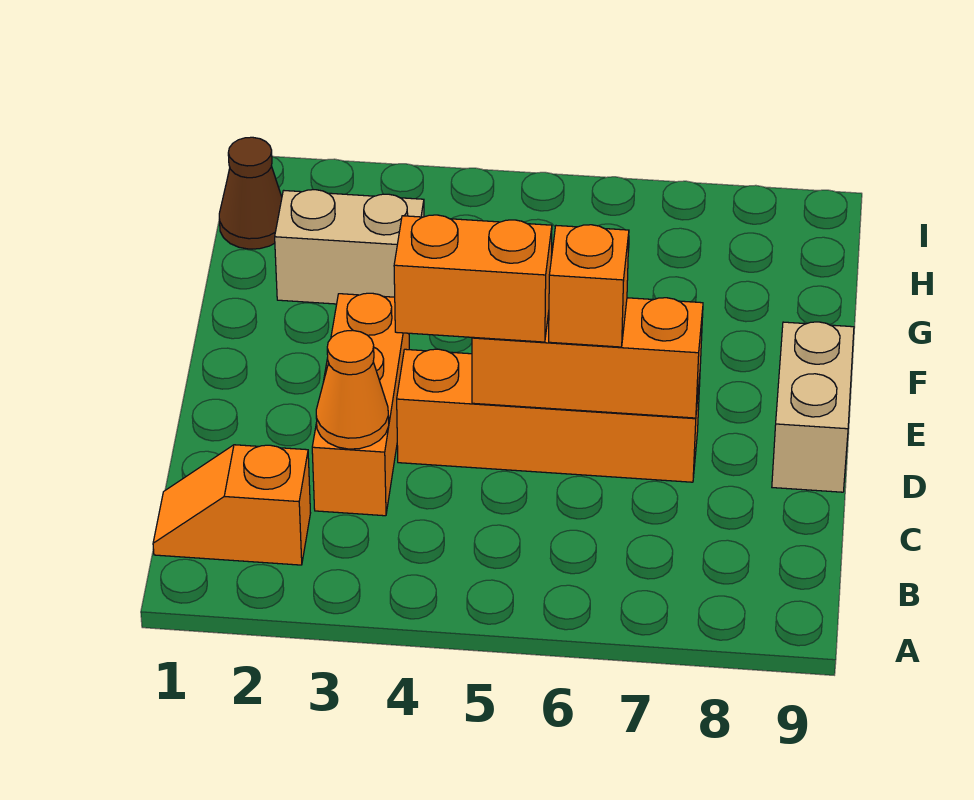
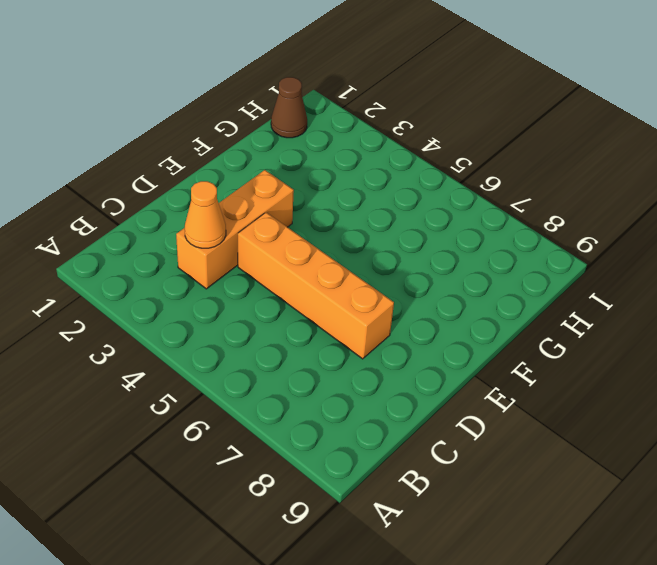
none -> orange slope B1:B2 level 1 top 2
none -> tan brick D9:E9 level 1

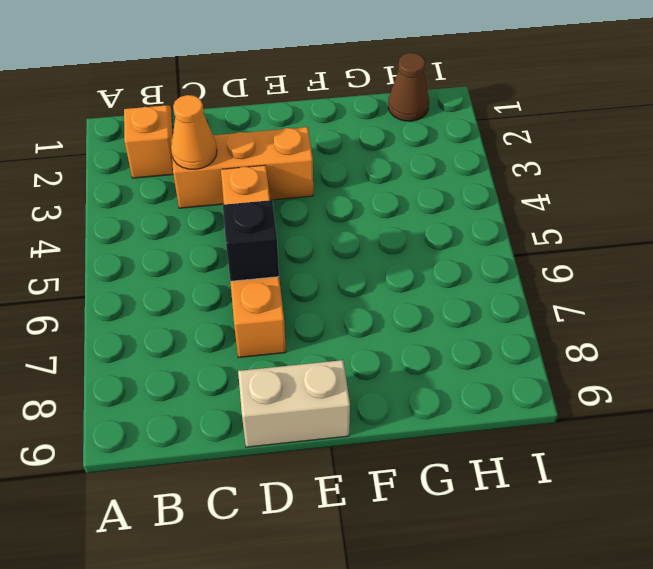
black brick D6 level 2 -> orange brick D5:D7 level 2
none -> tan brick G2:G3 level 1
none -> orange brick D4:D5 level 3

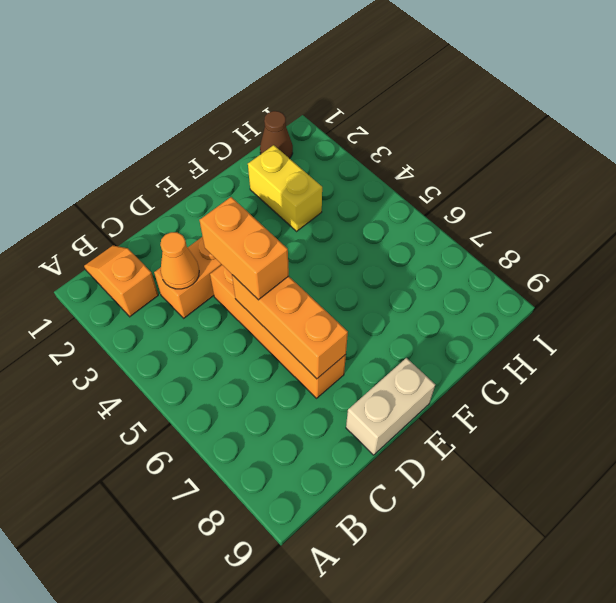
yellow brick G2:G3 level 1 -> tan brick G2:G3 level 1
none -> orange brick D6 level 3

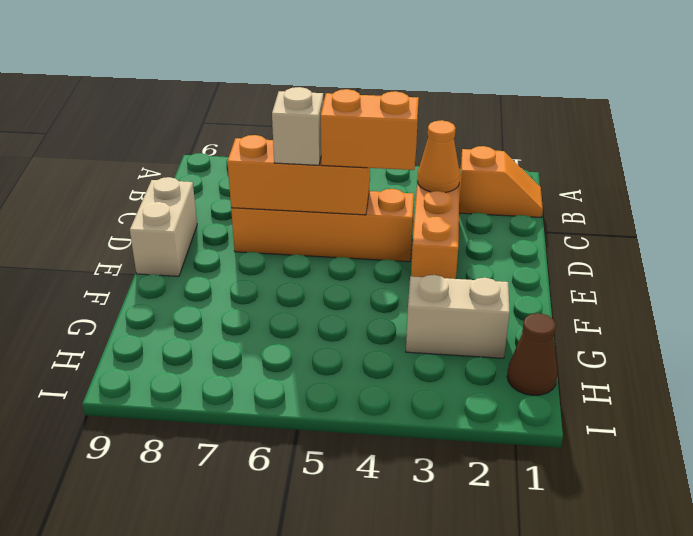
tan brick D6 level 3 -> orange brick D6 level 3

